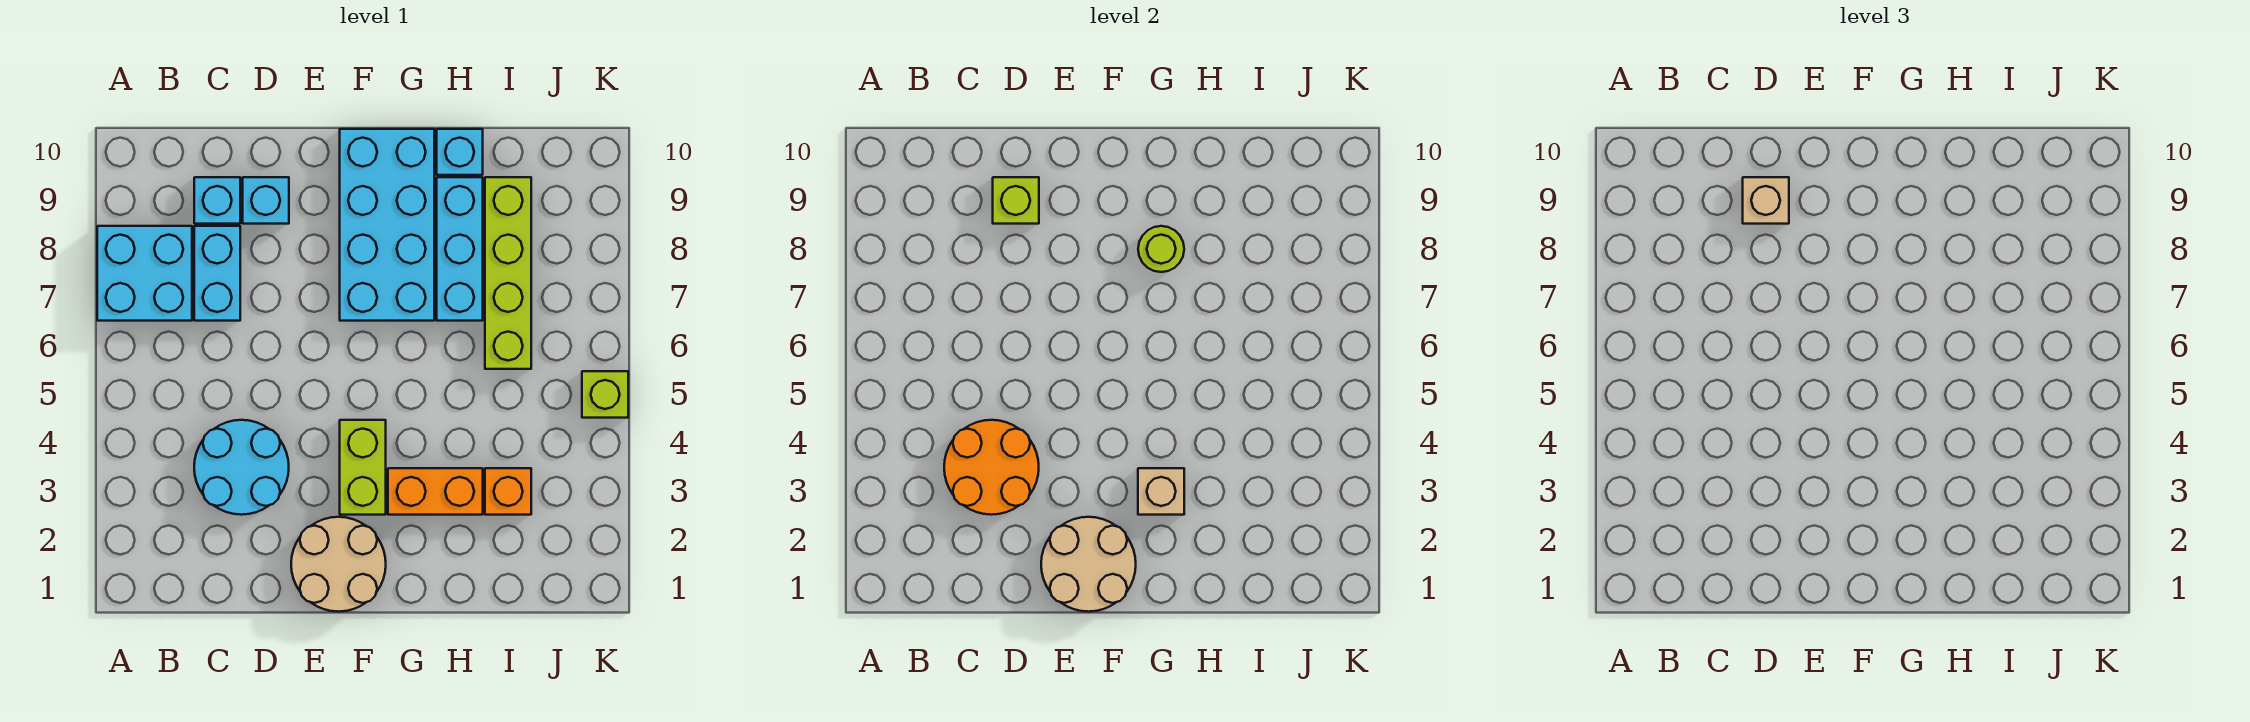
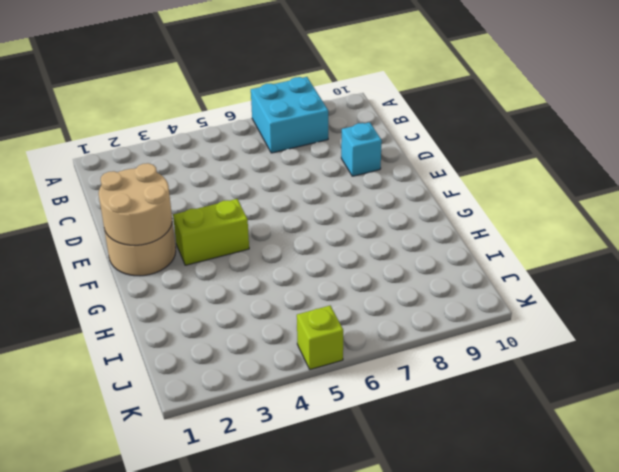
none -> cyan round brick C3:D4 level 1
none -> cyan brick C7:C8 level 1
none -> cyan brick C9 level 1

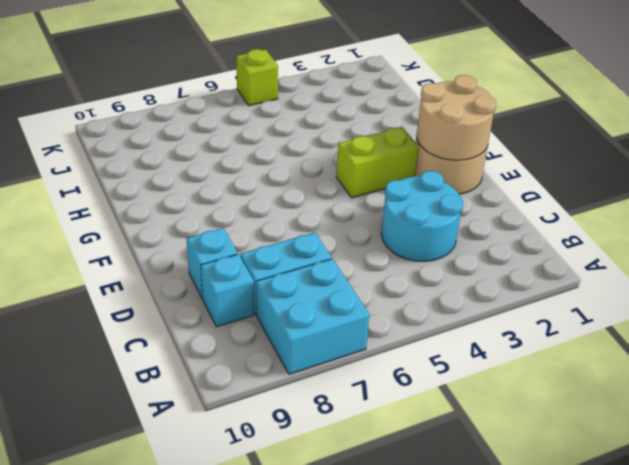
none -> cyan brick F7:G10 level 1
none -> orange brick G3:H3 level 1
none -> cyan brick H7:H9 level 1

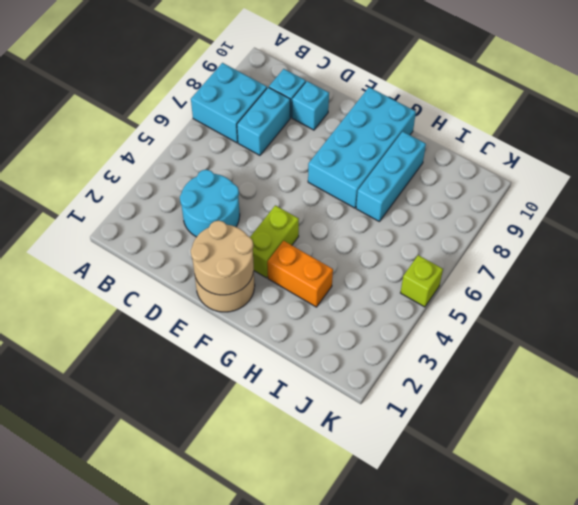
none -> cyan brick H10 level 1
none -> orange brick I3 level 1
none -> lime brick I6:I9 level 1

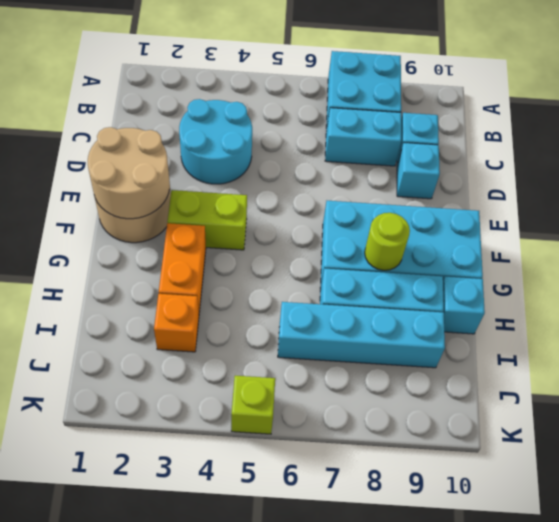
cyan brick I6:I9 level 1 -> lime brick I6:I9 level 1
none -> orange round brick C3:D4 level 2
none -> lime brick D9 level 2
none -> tan brick G3 level 2

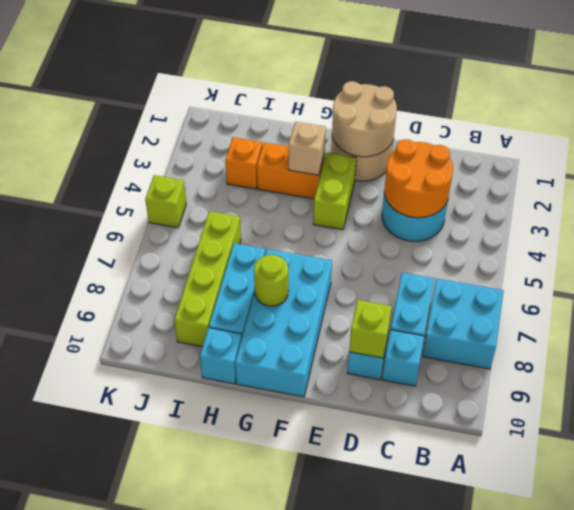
none -> tan brick D9 level 3

